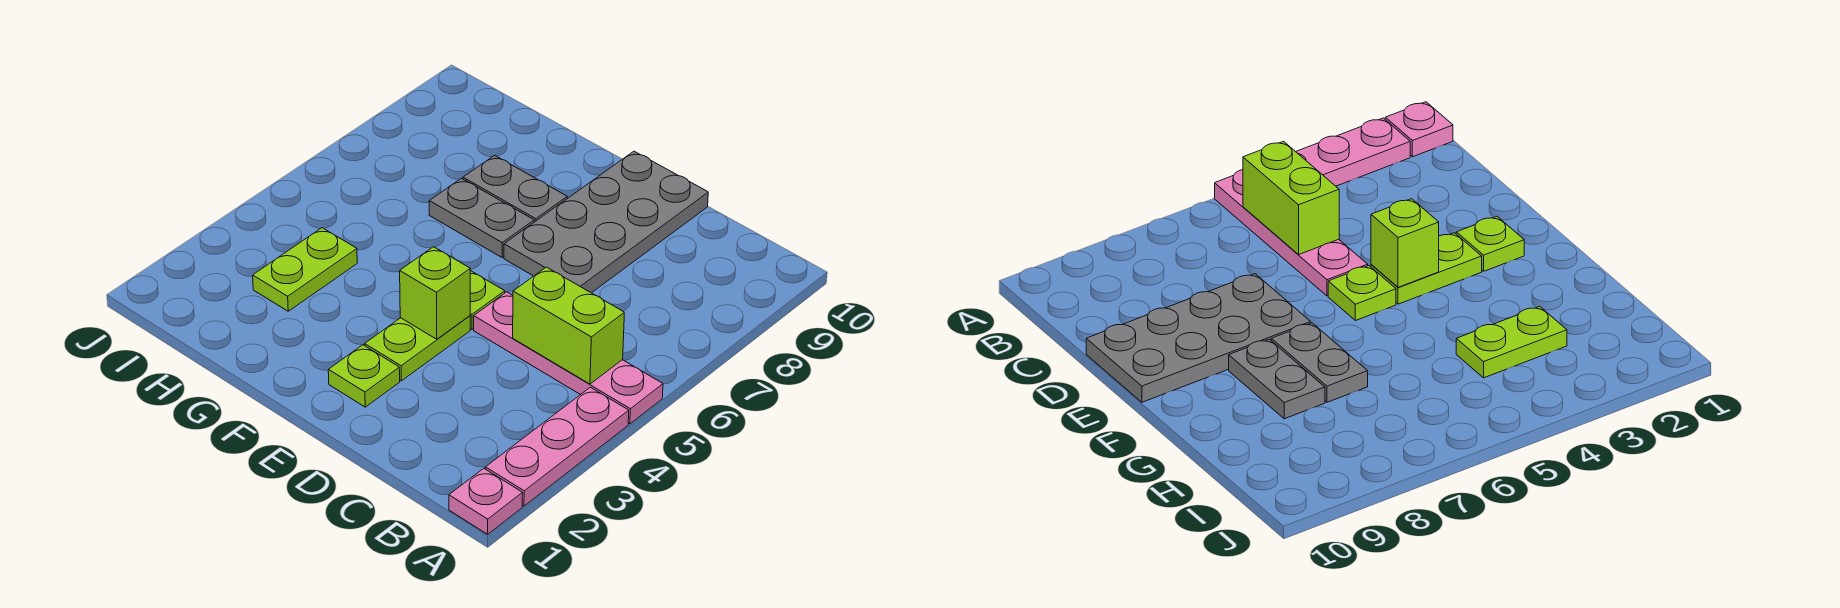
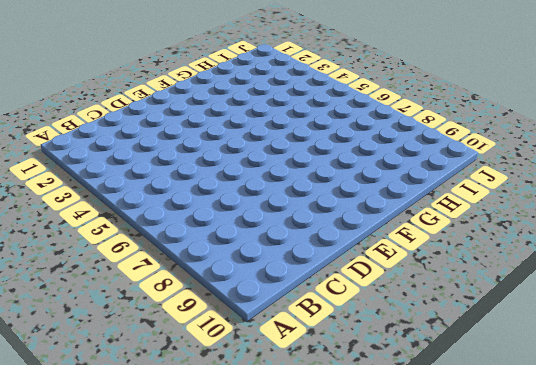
none -> pink plate A1 level 1
none -> pink plate A2:A4 level 1
none -> pink plate A5:D5 level 1

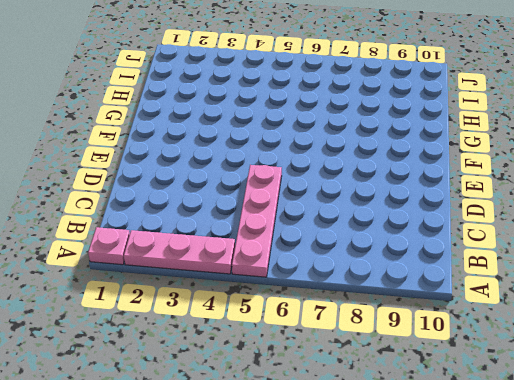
none -> grey plate D7:E10 level 1
none -> lime plate E2 level 1
none -> lime plate E3:E4 level 1

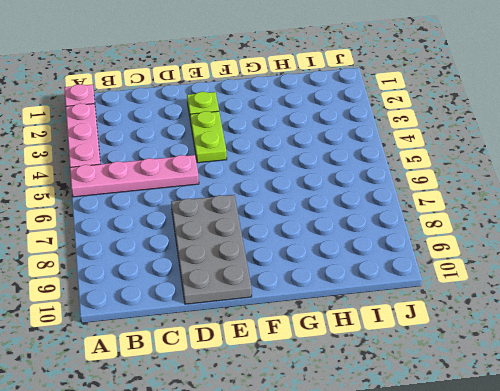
none -> lime plate E5 level 1
none -> grey plate F7:G7 level 1
none -> grey plate F8:G8 level 1

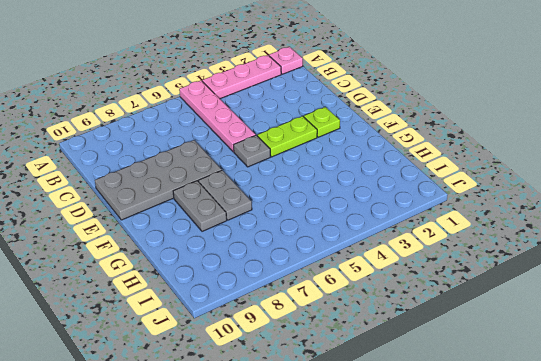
grey plate E5 level 1 -> lime plate E5 level 1
none -> lime plate H3:H4 level 1
none -> lime brick B5:C5 level 2
none -> lime brick E4 level 2

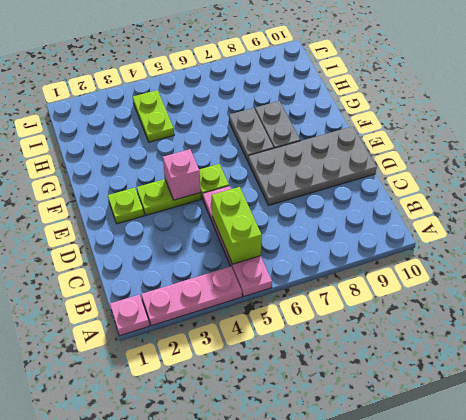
pink brick E4 level 2 -> lime brick E4 level 2
lime plate H4:I4 level 1 -> lime plate H3:H4 level 1

